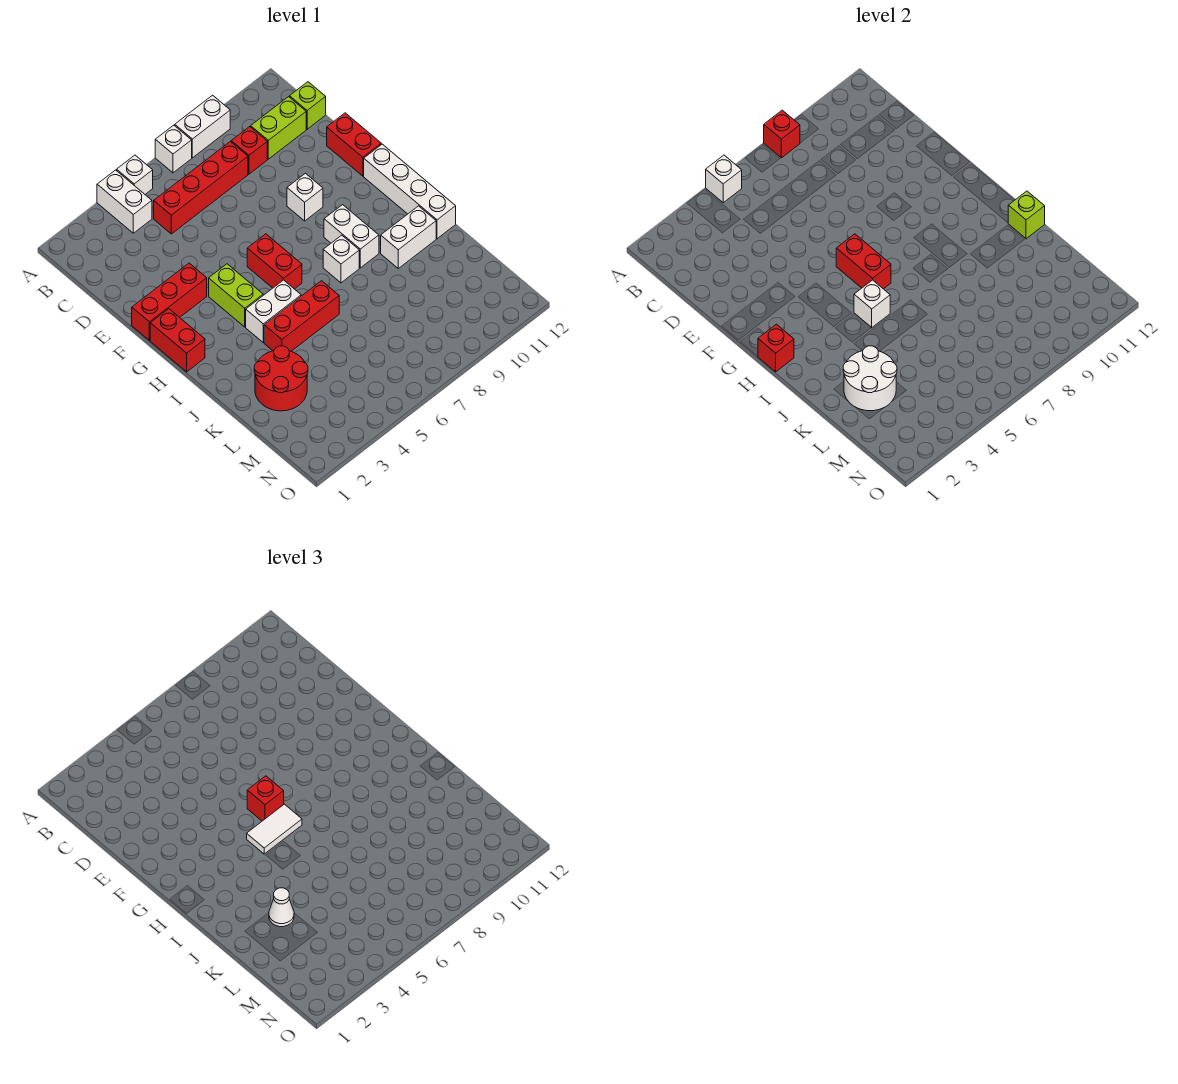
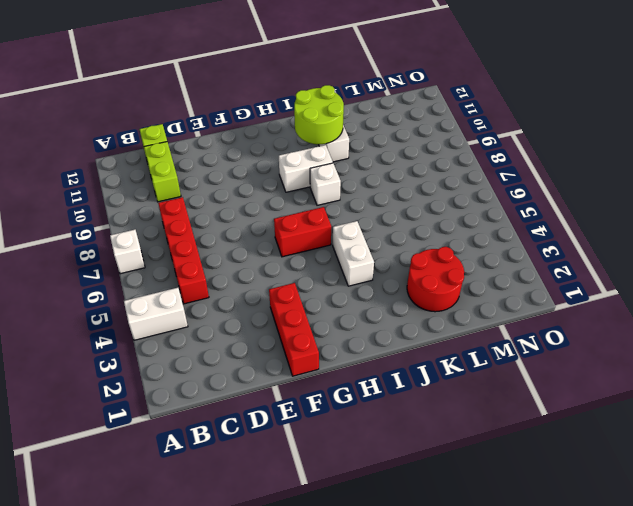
lime round brick I10:J11 level 2 -> none
none -> white brick A5 level 1
none -> white brick A8:A9 level 1
none -> red brick C9 level 1
none -> red brick E12:F12 level 1

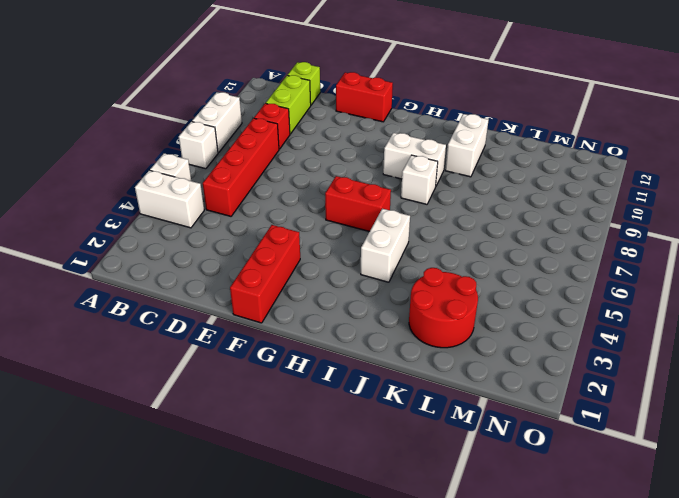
none -> white brick F9 level 1
none -> red brick G1:H1 level 1
none -> lime brick G4:H4 level 1
none -> white brick G12:J12 level 1

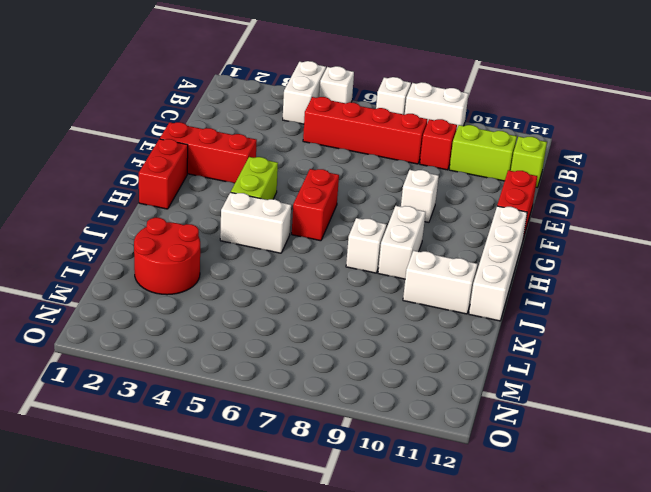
none -> red brick J4:J6 level 1
none -> white brick A5 level 2
none -> red brick A8 level 2
none -> red brick G6:H6 level 2

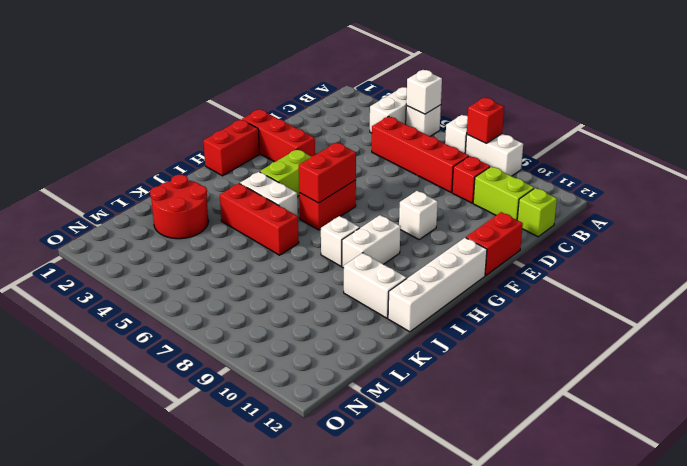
none -> red brick H1 level 2
none -> white brick I5 level 2
none -> lime brick J12 level 2
none -> white round brick K2:L3 level 2

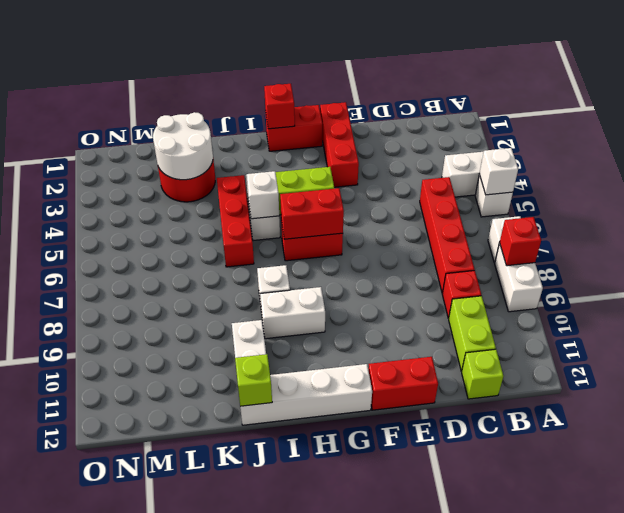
none -> white brick F9 level 1
none -> red brick G6 level 3
none -> white tile H5:H6 level 3
none -> white cone K3 level 3

